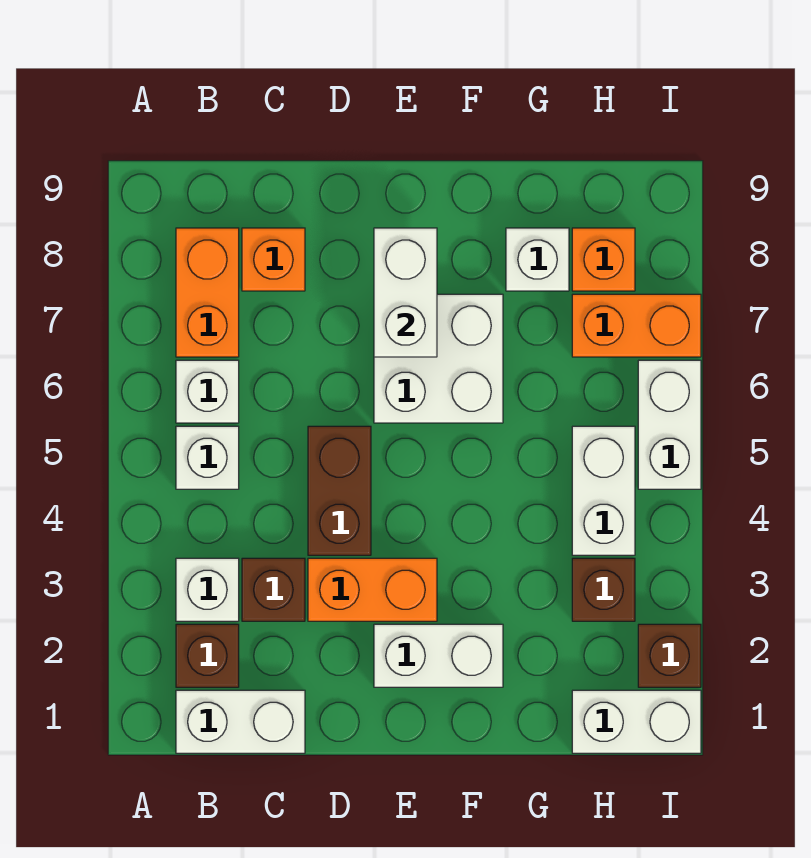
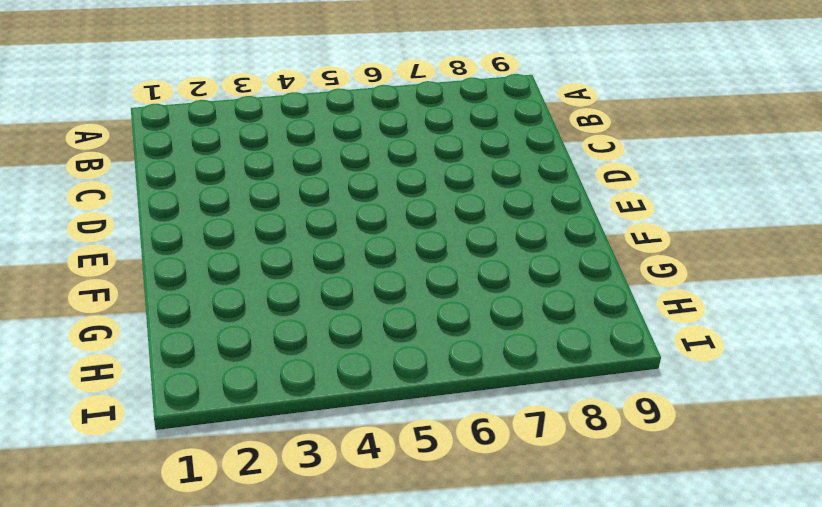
none -> white brick B1:C1 level 1
none -> brown brick B2 level 1
none -> white brick B3 level 1

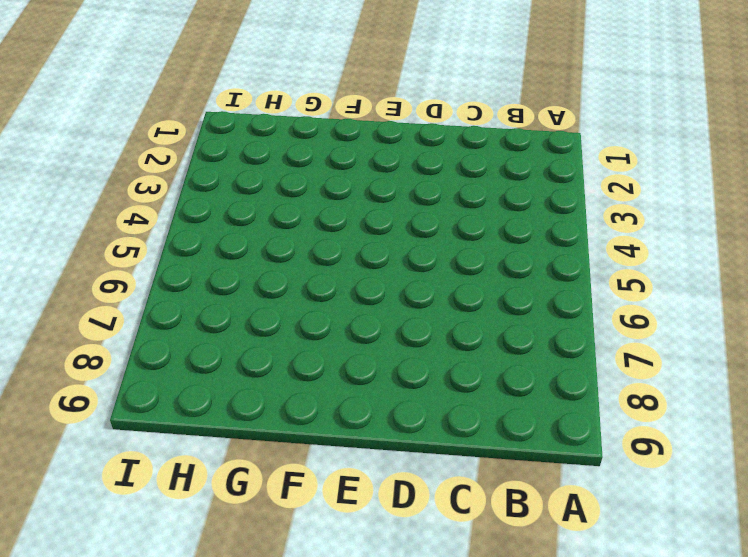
none -> white brick B1:C1 level 1
none -> brown brick B2 level 1
none -> white brick B3 level 1

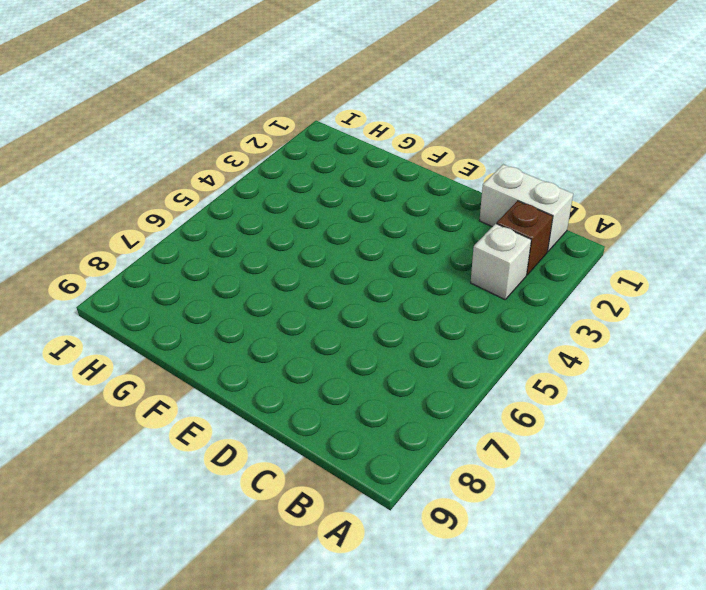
none -> white brick B5 level 1
none -> white brick B6 level 1
none -> orange brick B7:B8 level 1

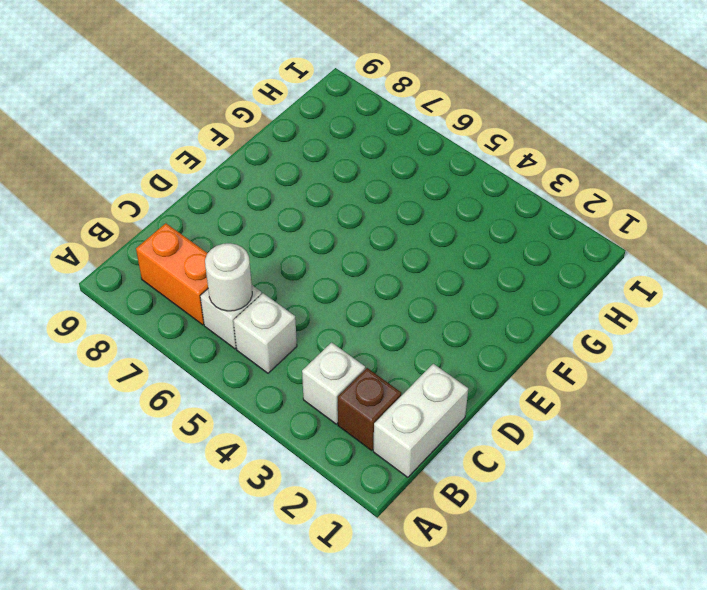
white round brick B6 level 2 -> none
none -> brown brick C3 level 1
none -> orange brick C8 level 1
none -> orange brick D3:E3 level 1

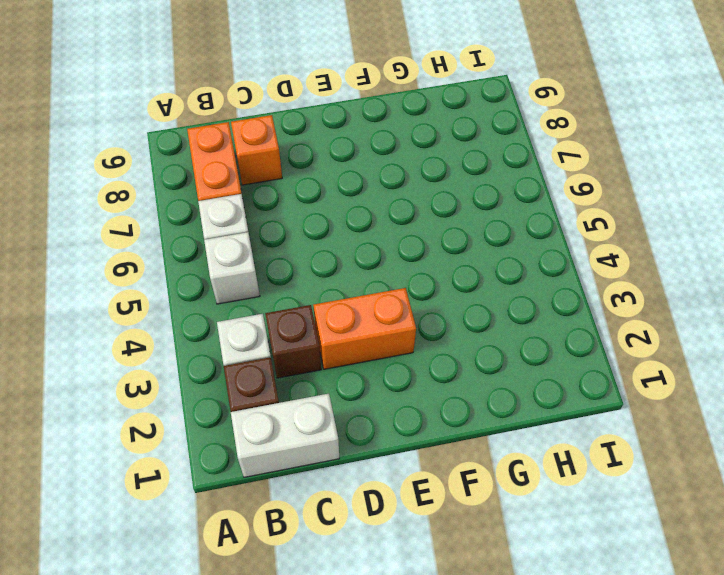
none -> brown brick D4:D5 level 1
none -> white brick E2:F2 level 1
none -> white brick E6:F7 level 1

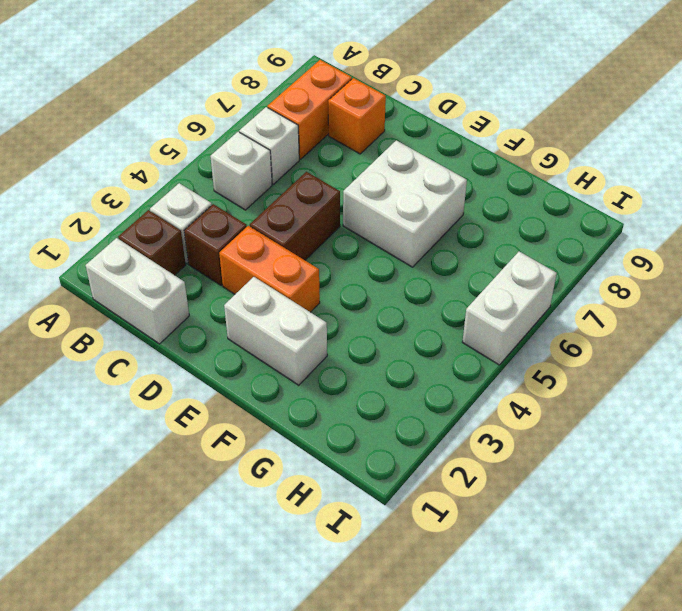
none -> white brick G8 level 1
none -> white brick H1:I1 level 1
none -> brown brick H3 level 1

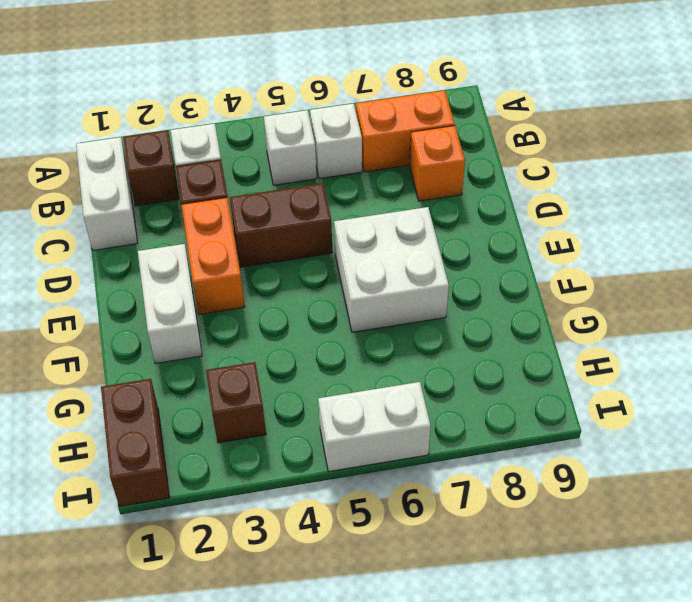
brown brick H1:I1 level 1 -> white brick H1:I1 level 1
none -> white brick G8 level 1
none -> white brick H4:H5 level 1
none -> orange brick H7:I7 level 1

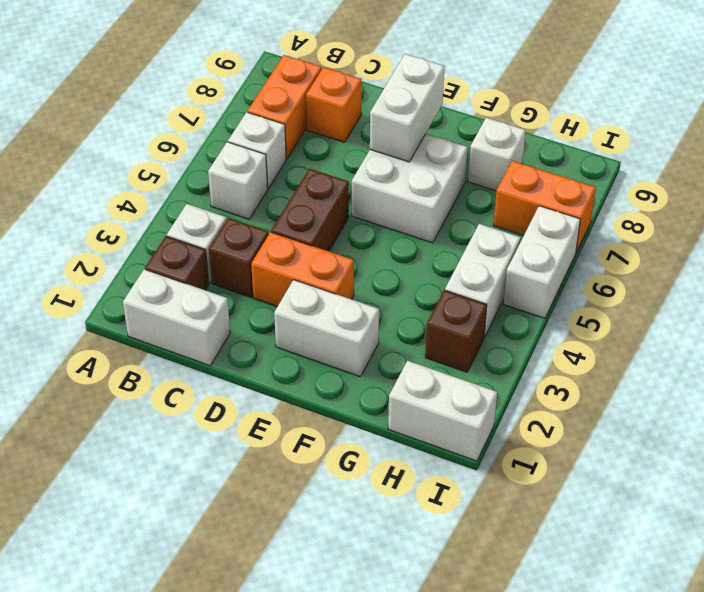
none -> orange brick H8 level 1
none -> brown brick I2 level 1

